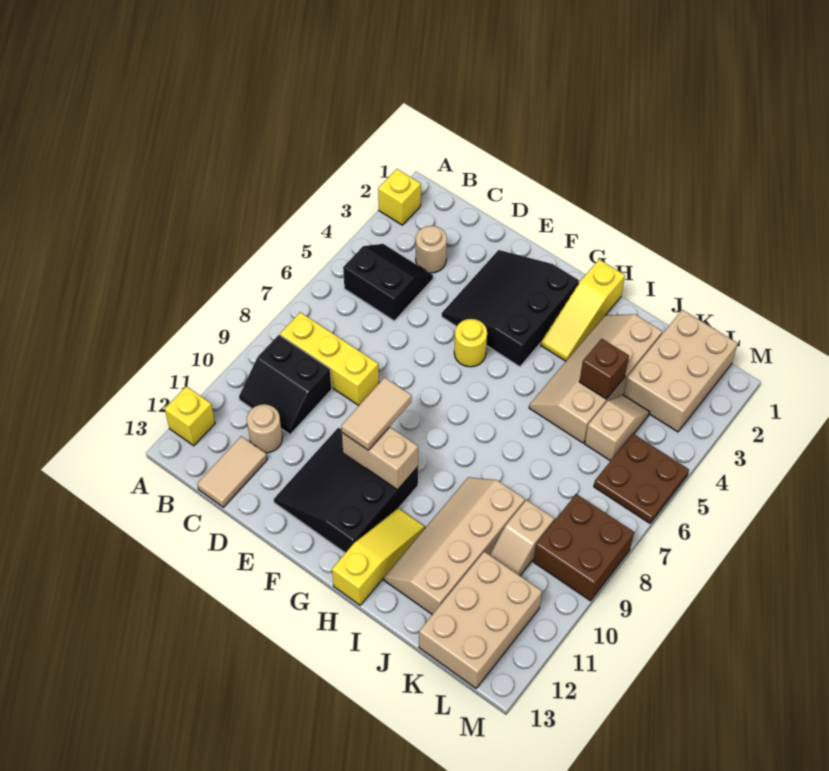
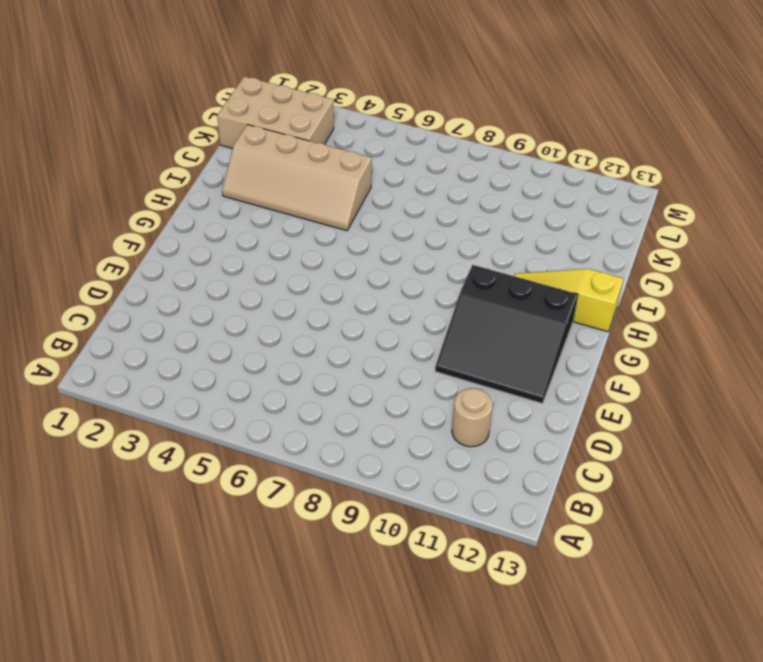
none -> yellow brick A2 level 1
none -> yellow brick A12 level 1
none -> black slope B4:C5 level 1 top 5

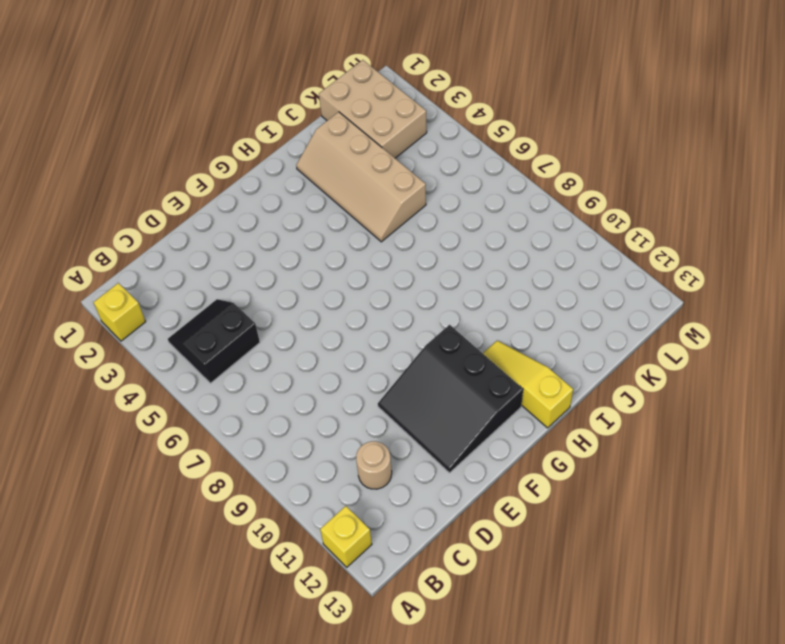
none -> yellow brick B8:D8 level 1
none -> black slope B9:C10 level 1 top 9
none -> tan round brick C3 level 1

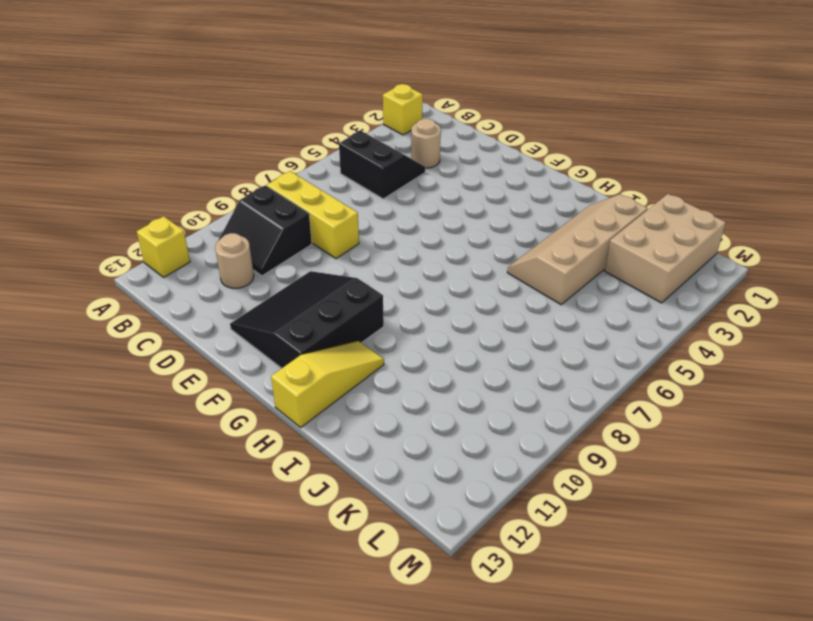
none -> tan tile C12:C13 level 1
none -> black slope E2:G4 level 1 top G
none -> yellow round brick F5 level 1

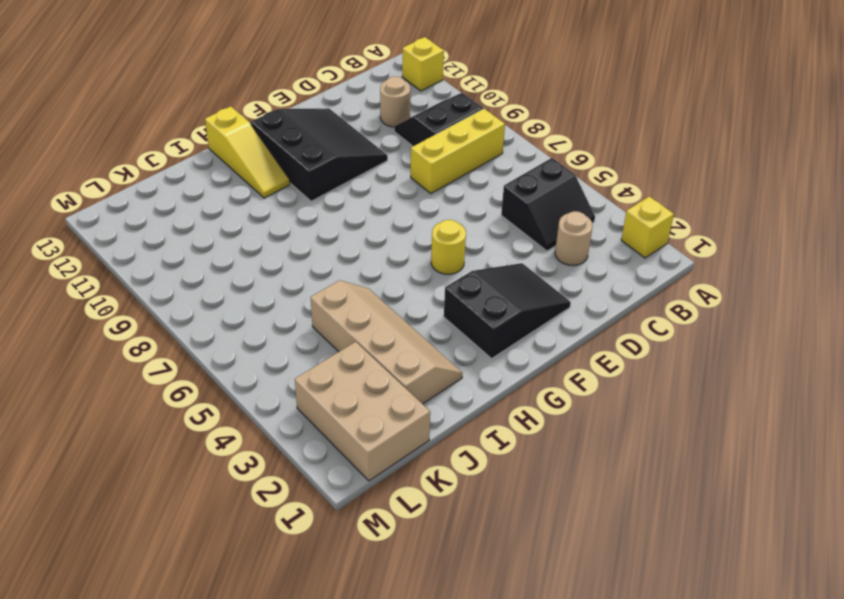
black slope E2:G3 level 1 top G -> black slope E2:G4 level 1 top G
none -> tan tile C12:C13 level 1
none -> yellow slope H1:H3 level 1 top 1
none -> tan slope I9:J12 level 1 top J

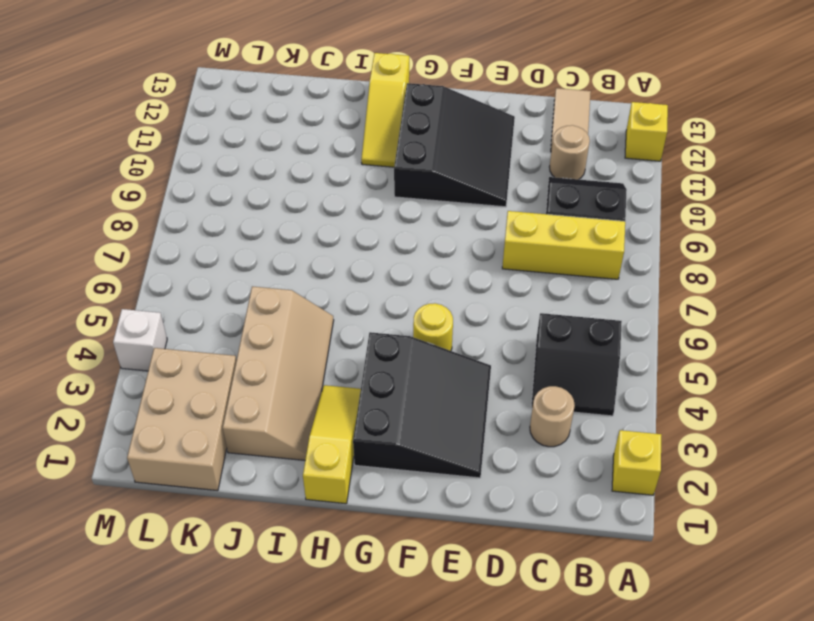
white brick M4 level 1 -> none
none -> tan slope I9:J12 level 1 top J
none -> tan slope K4:K5 level 1 top 5
none -> tan slope K9:K10 level 1 top 9

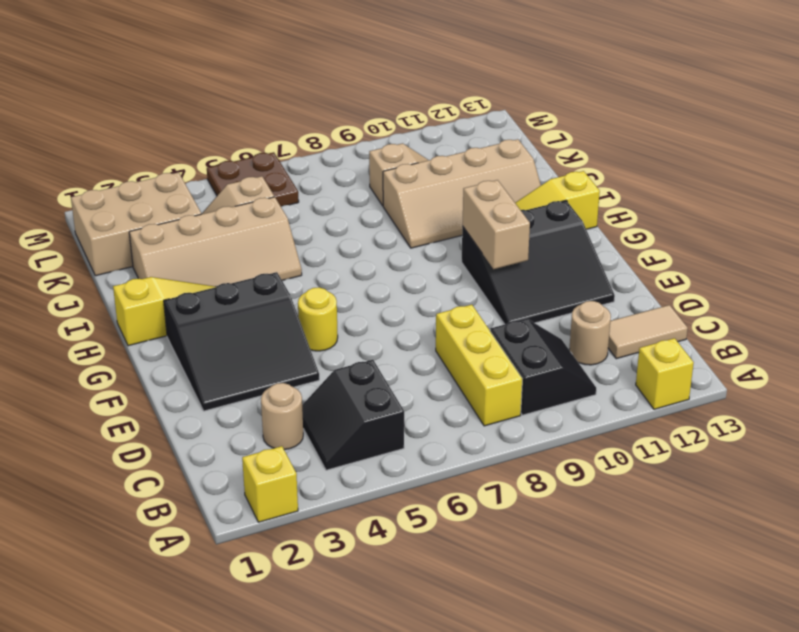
none -> tan brick K11:L13 level 1
none -> brown brick L8:M9 level 1
none -> brown brick J4 level 2

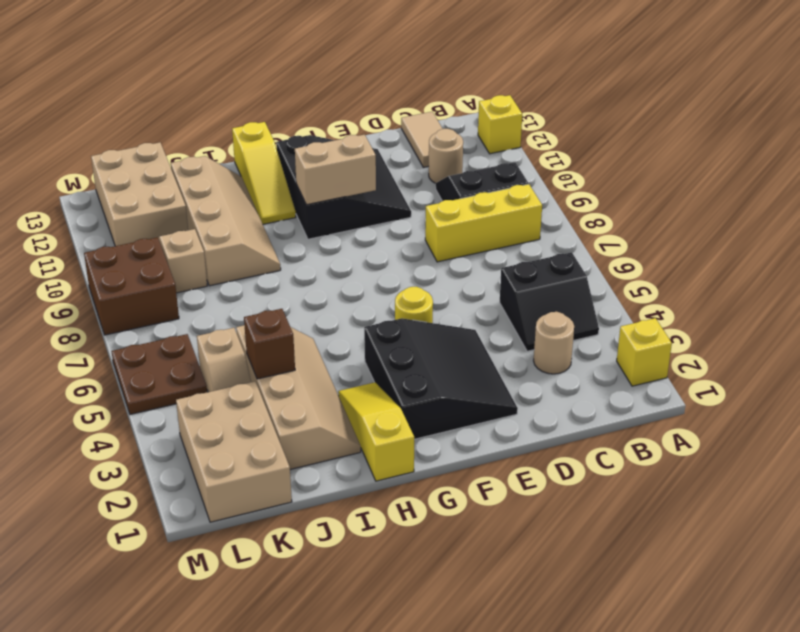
none -> tan tile F9:F10 level 3

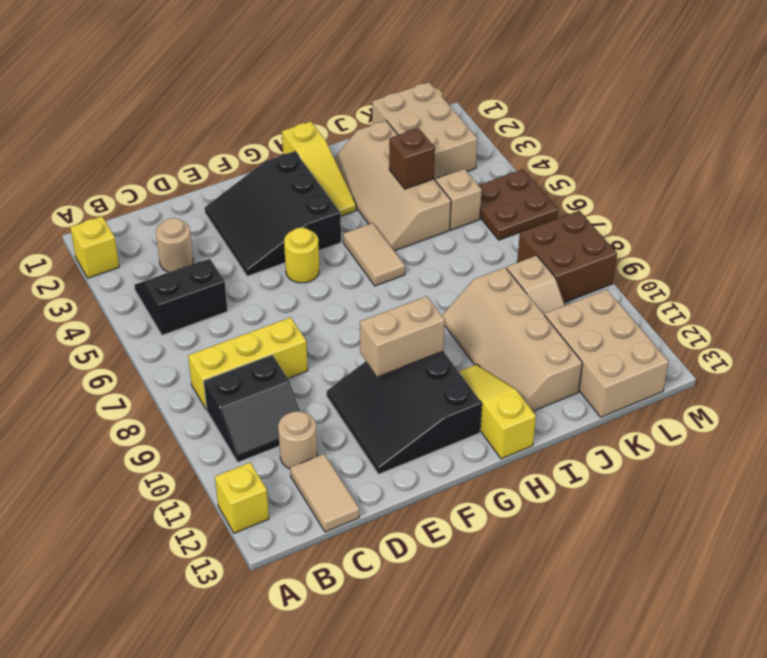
tan tile H5:H6 level 1 -> tan tile F9:F10 level 3

